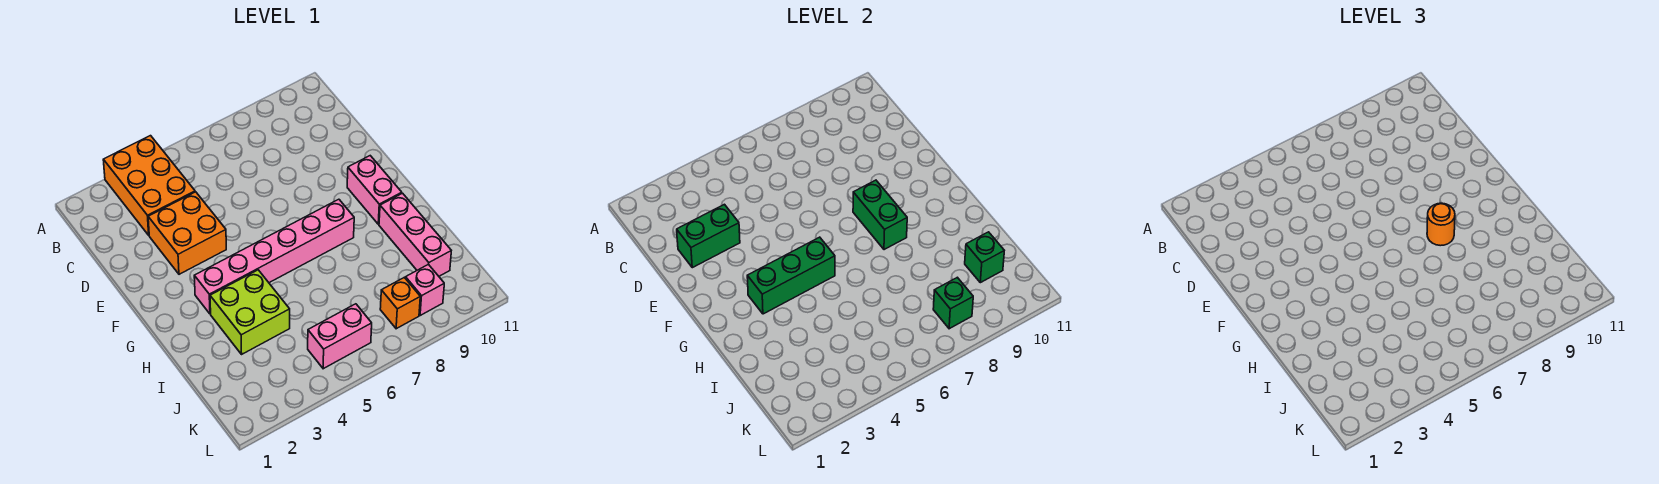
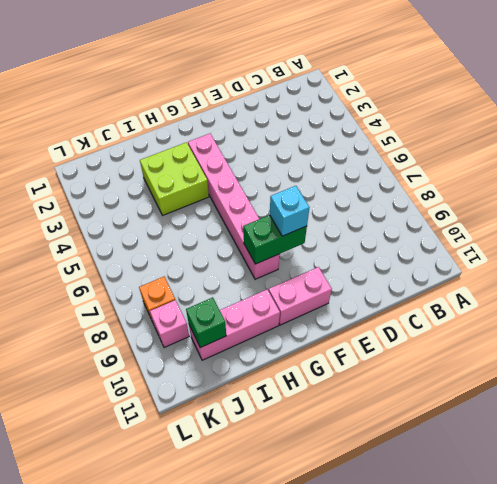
cyan brick F8 level 3 -> none
none -> orange brick A3:C4 level 1
none -> orange brick D3:E4 level 1
none -> pink brick K5:K6 level 1

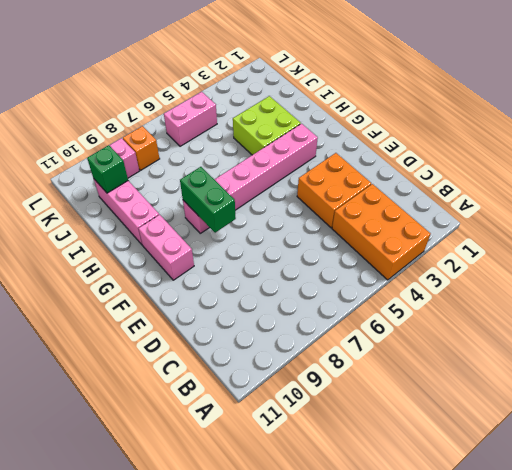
none -> green brick D2:D3 level 2
none -> green brick G3:G5 level 2
none -> green brick K8 level 2

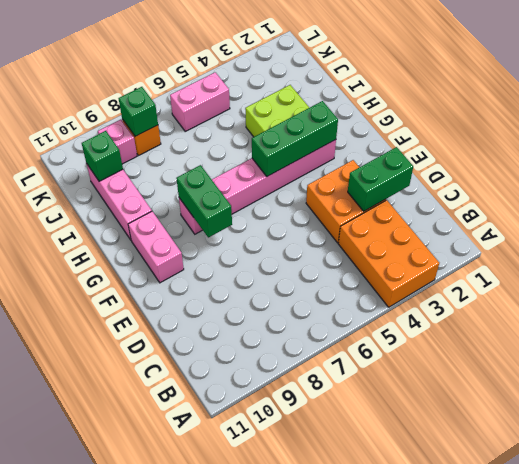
none -> orange round brick G8 level 3

